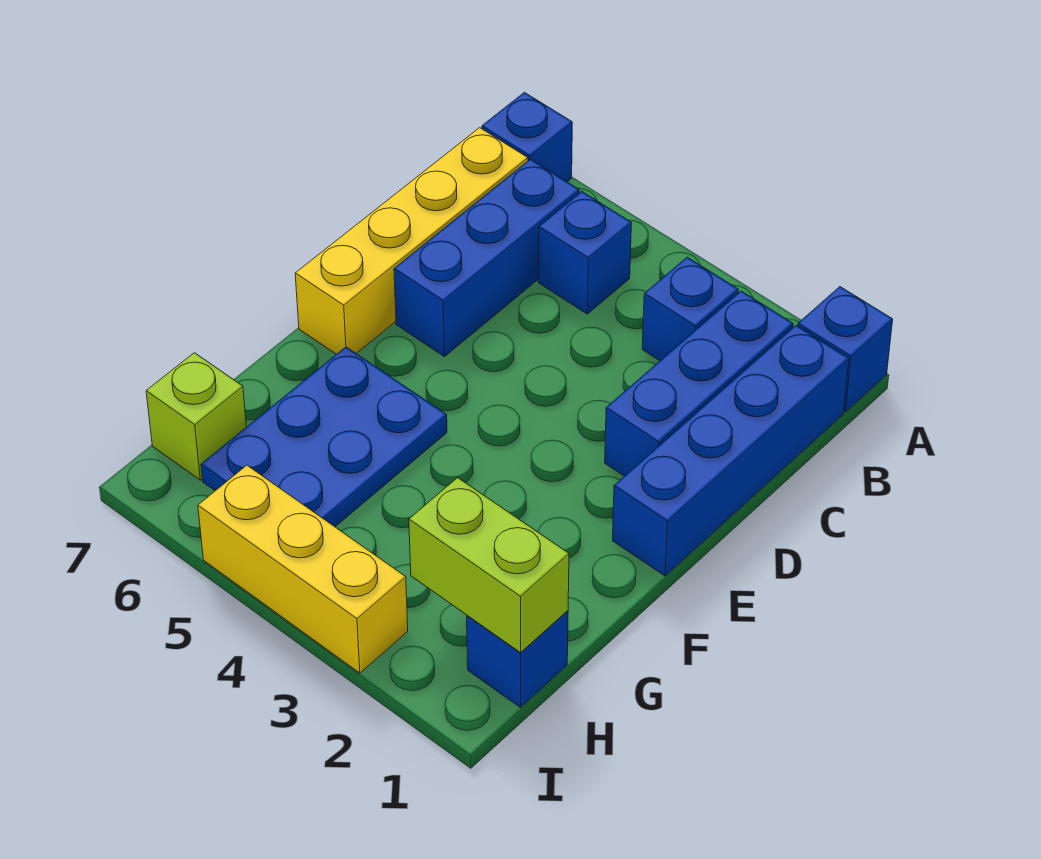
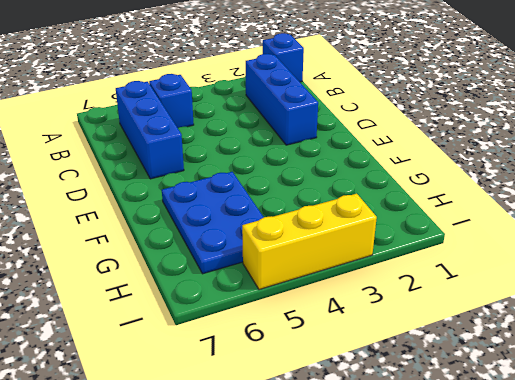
none -> blue brick A7 level 1
none -> blue brick B1:E1 level 1
none -> blue brick B3 level 1

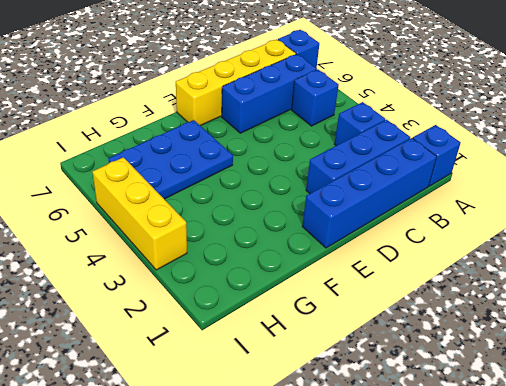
none -> blue brick H1 level 1
none -> lime brick H7 level 1
none -> lime brick H1:H2 level 2

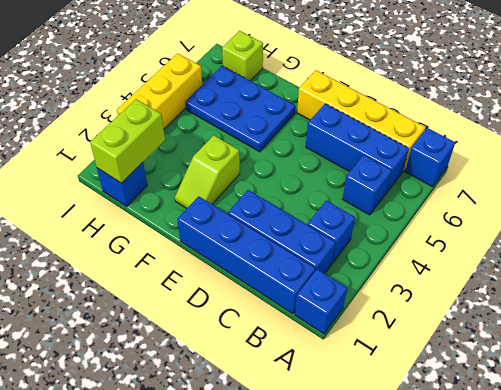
lime slope F2:F3 level 1 top 3 -> none

